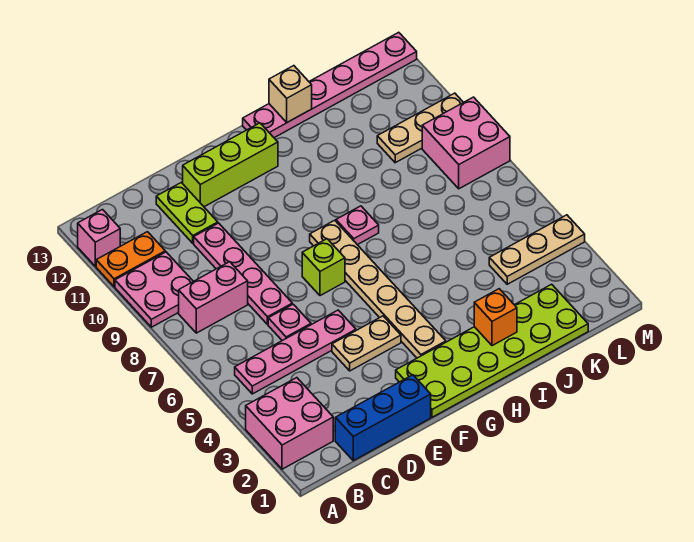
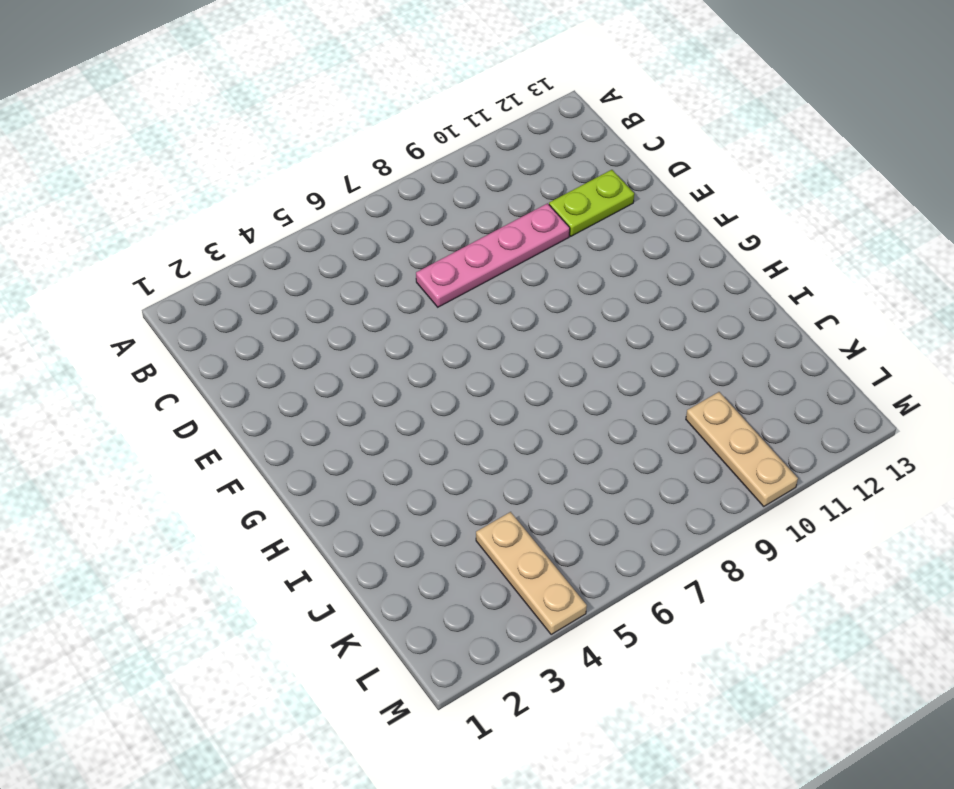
none -> pink brick A2:B3 level 1
none -> pink plate A9:B10 level 1
none -> orange plate A11:B11 level 1

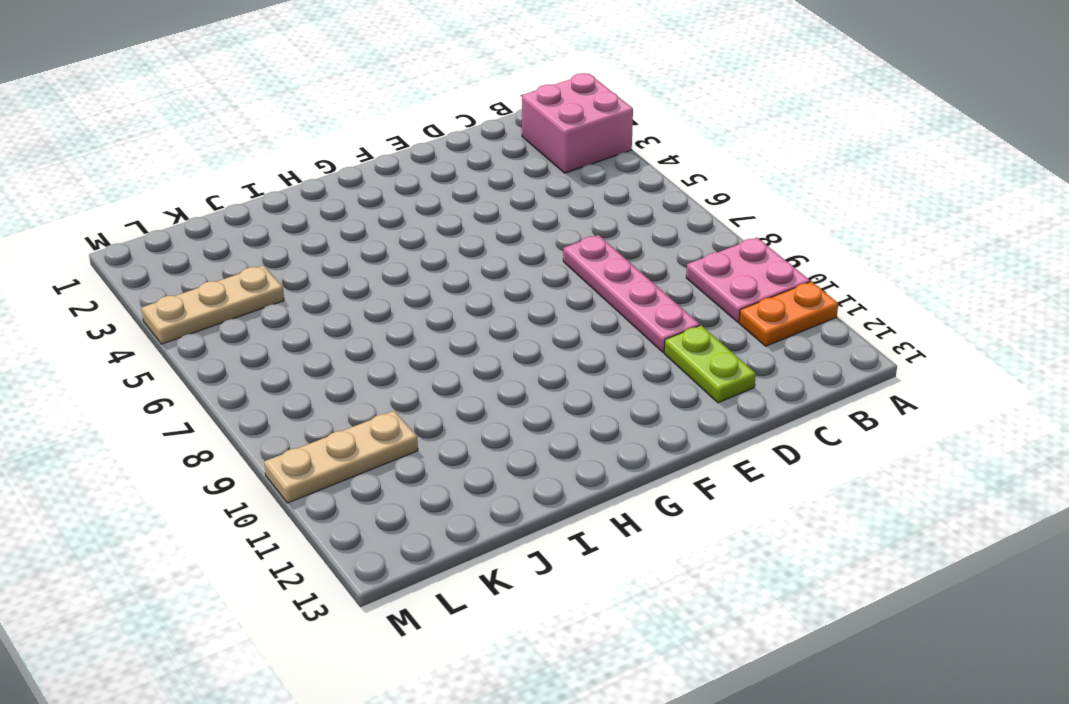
none -> pink brick A12 level 1
none -> pink plate B5:E5 level 1
none -> pink brick B8:C8 level 1

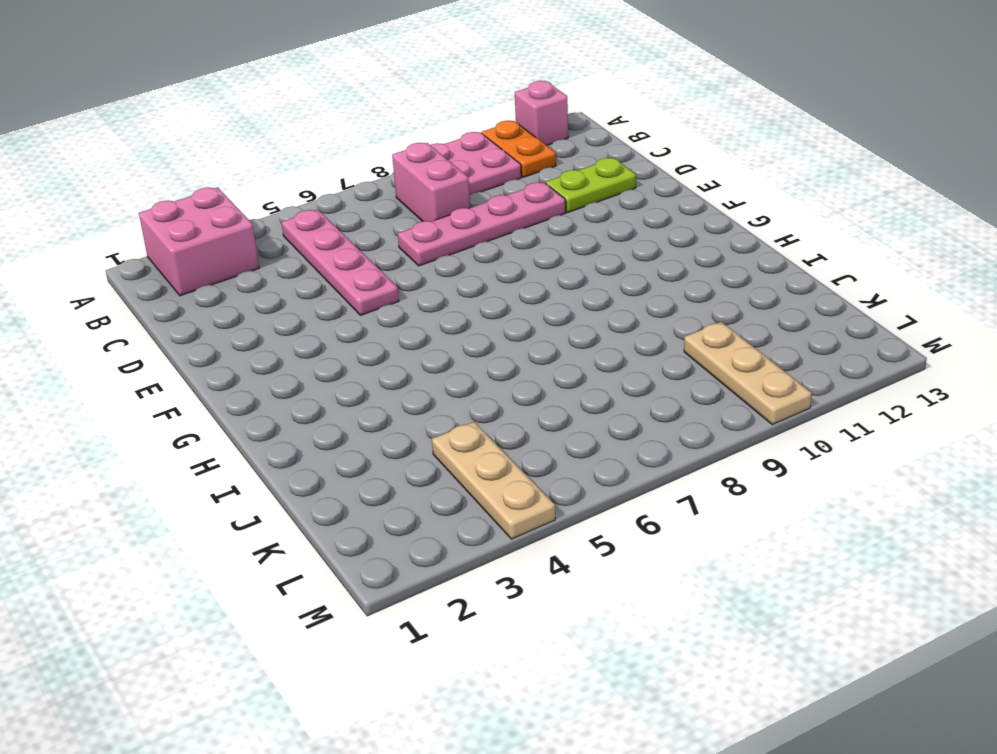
none -> blue brick C1:E1 level 1
none -> pink plate D6 level 1
none -> tan plate E4:F4 level 1

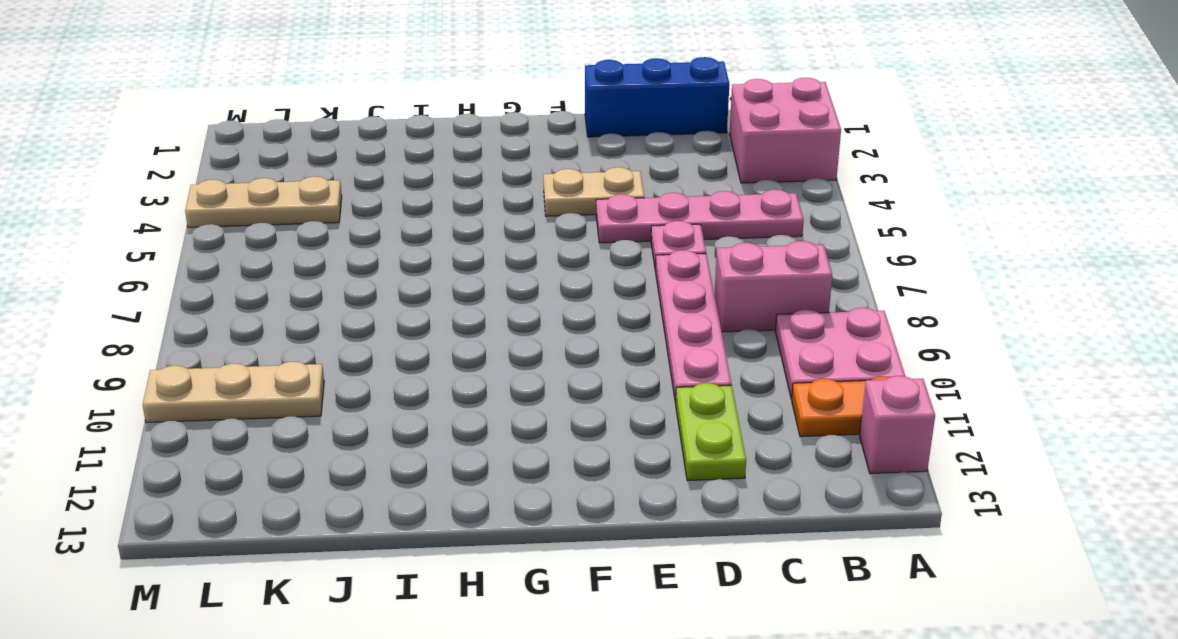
none -> lime brick E12:G12 level 1
none -> lime plate F1:K2 level 1
none -> lime brick F7 level 1

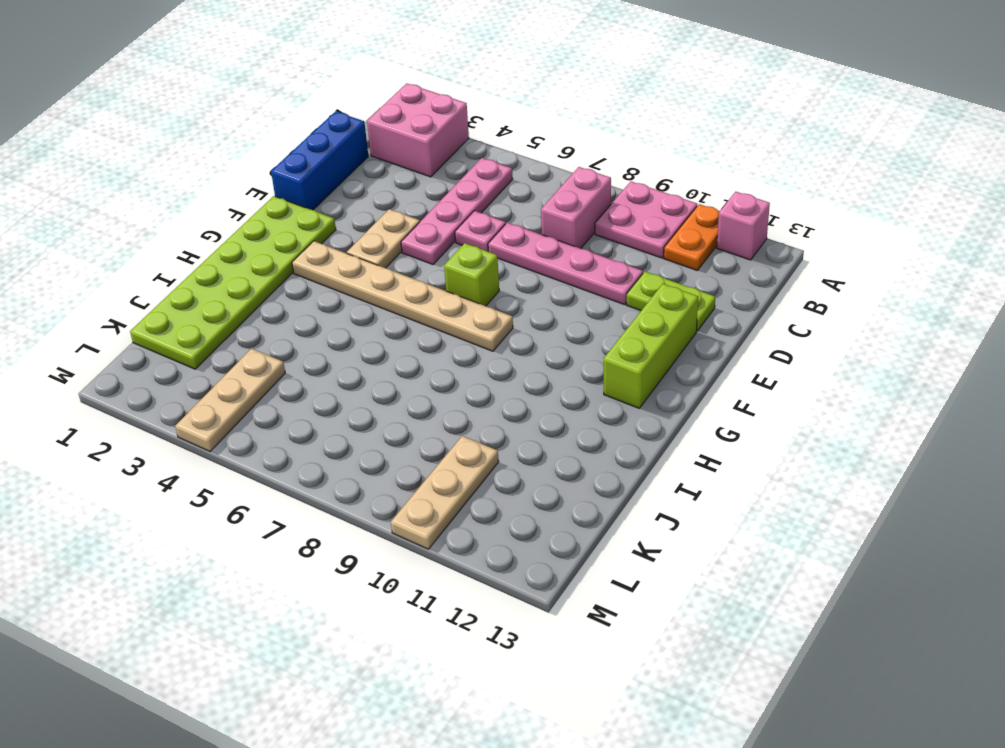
none -> pink plate H8 level 1
none -> pink plate H13:M13 level 1
none -> pink brick L8:M9 level 1

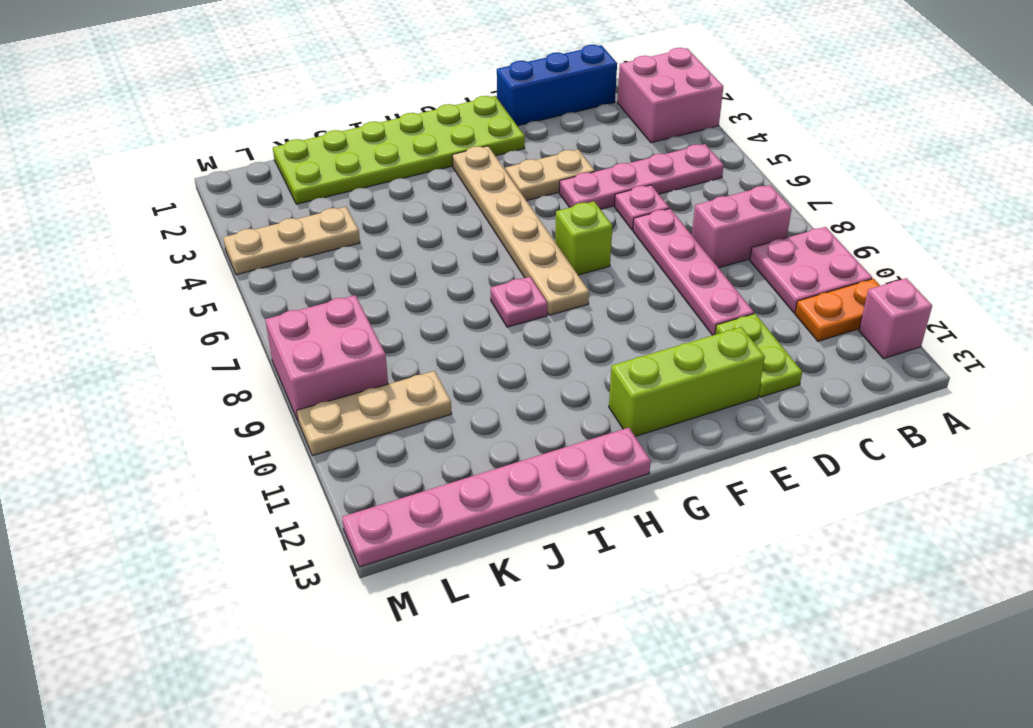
none -> orange brick I2 level 2
none -> tan brick I13 level 2

